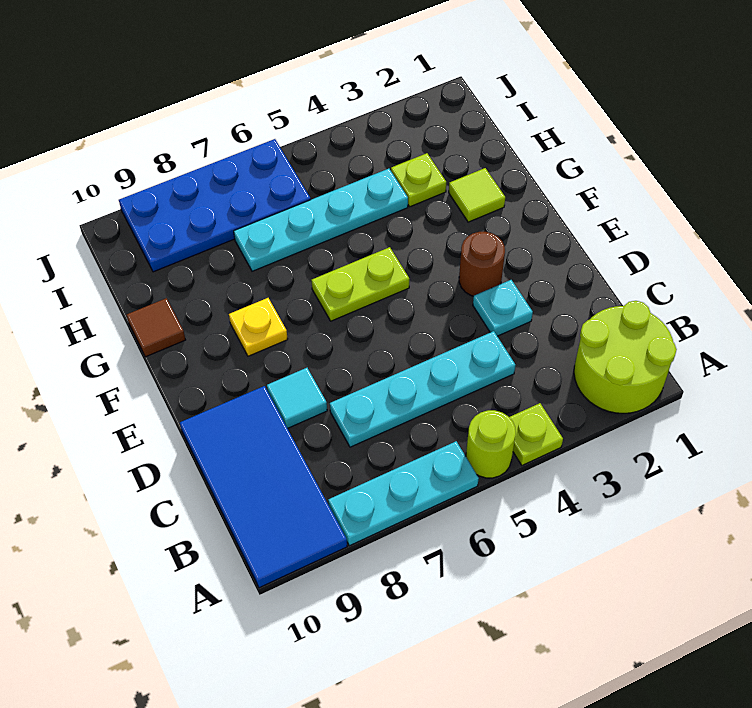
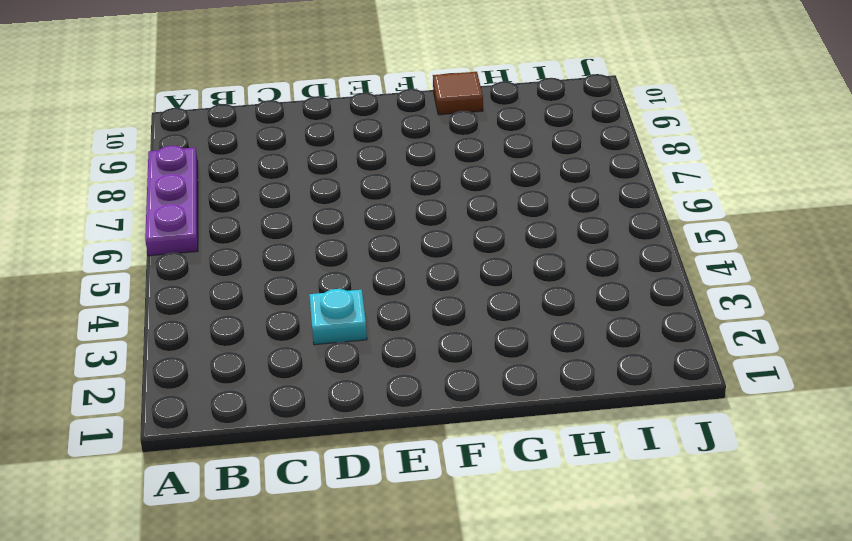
purple plate A6:A8 level 1 -> cyan plate A6:A8 level 1
none -> lime round brick A1:B2 level 1
none -> lime plate A4 level 1
none -> lime round brick A5 level 1

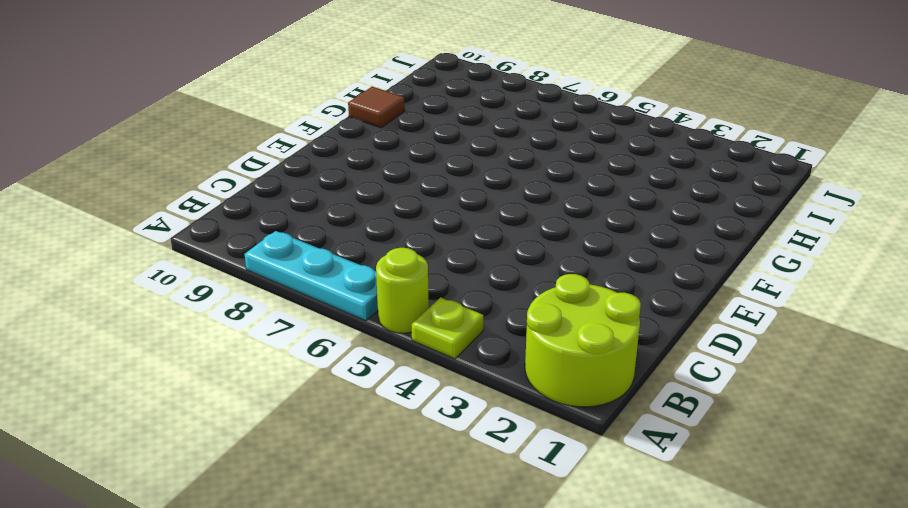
none -> blue tile A9:D10 level 1
none -> cyan plate C4:C7 level 1
none -> cyan plate D3 level 1

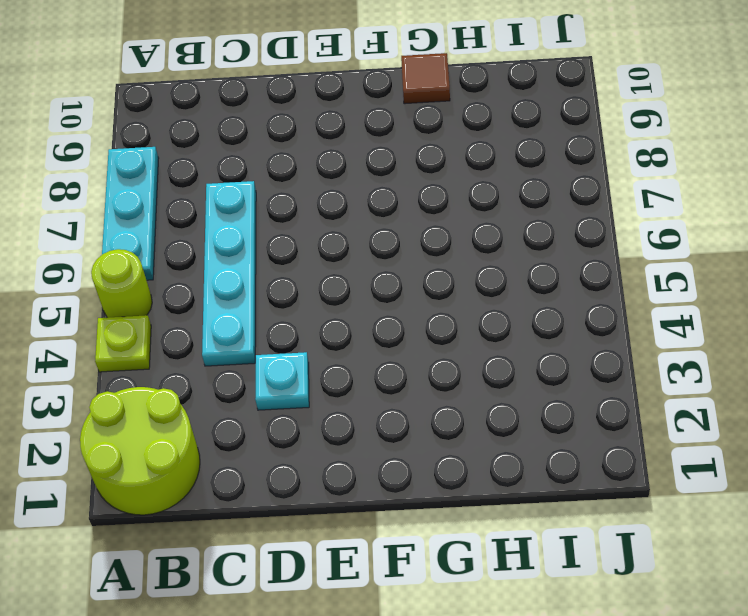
none -> blue tile A9:D10 level 1
none -> cyan tile D8 level 1
none -> brown round brick E3 level 1

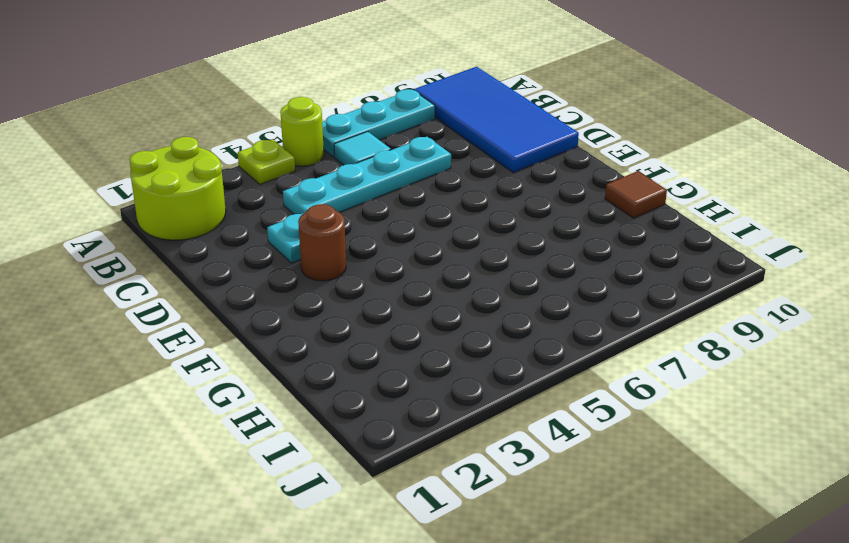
cyan tile B6 level 1 -> cyan tile D8 level 1
none -> lime plate F5:F6 level 1
none -> yellow plate F8 level 1
none -> lime tile G2 level 1

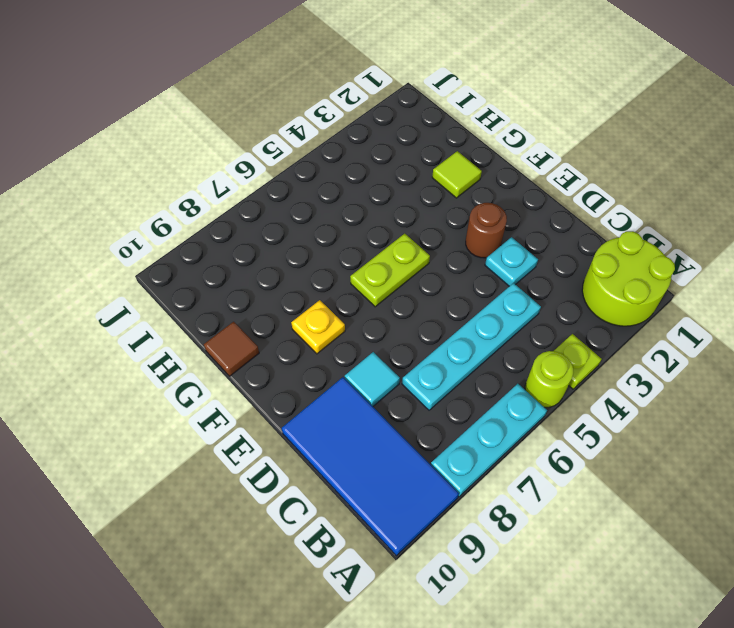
none -> lime plate H3 level 1
none -> cyan plate H4:H7 level 1
none -> blue plate I6:J9 level 1

